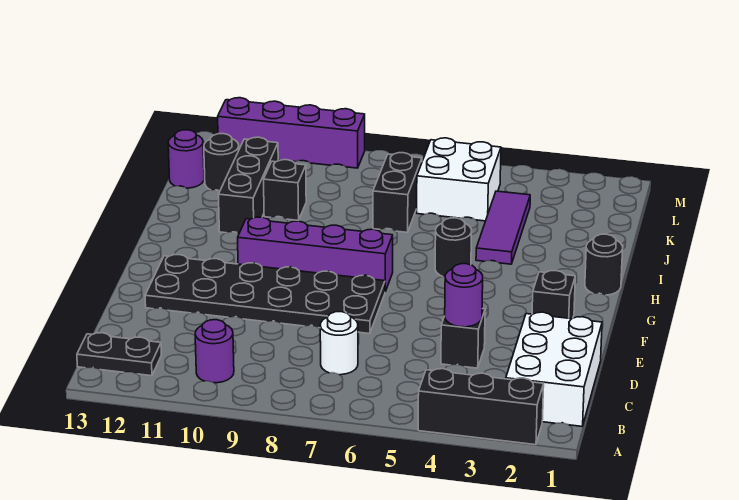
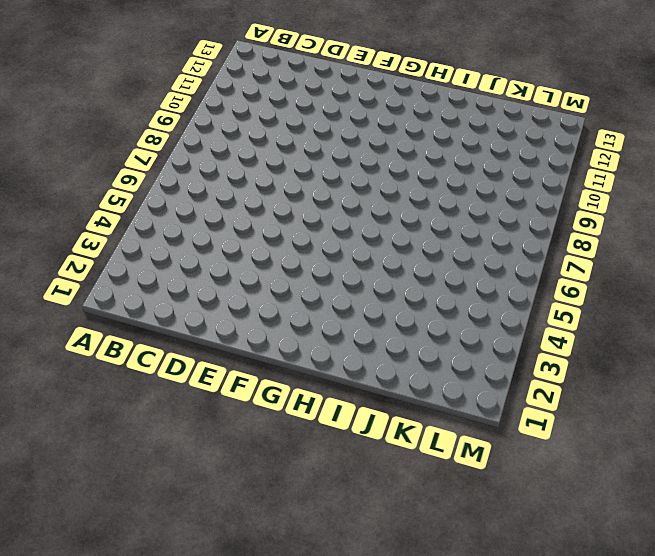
none -> black brick A2:A4 level 1
none -> white brick B1:D2 level 1
none -> purple round brick B10 level 1

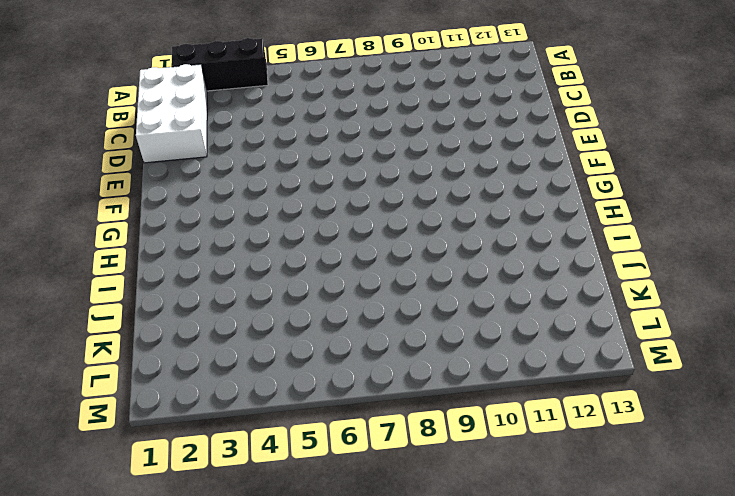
none -> purple round brick B10 level 1
none -> black plate B12:B13 level 1
none -> white round brick C7 level 1

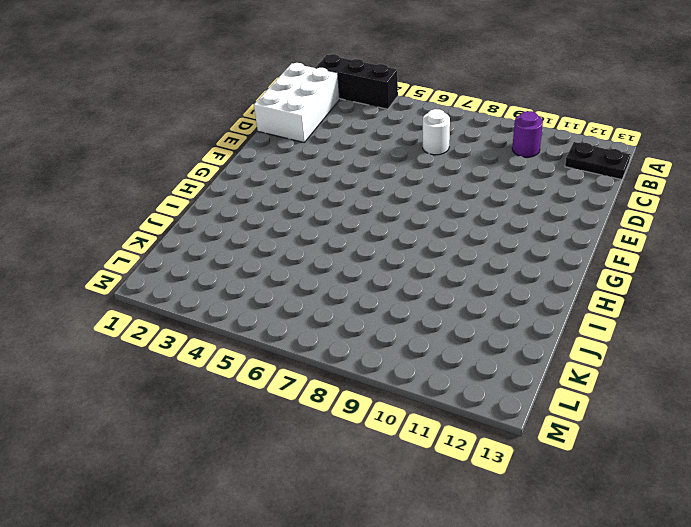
none -> black brick D4 level 1
none -> black plate E7:F12 level 1
none -> black brick F2 level 1

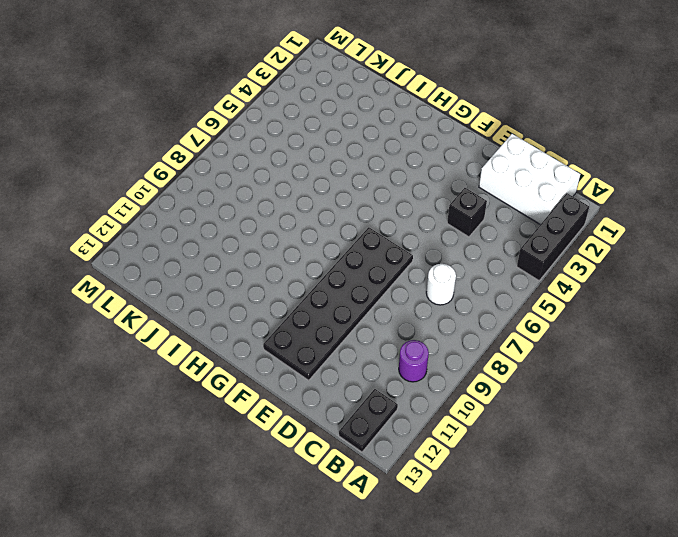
none -> black brick F2 level 1
none -> purple brick G7:G10 level 1
none -> black round brick H1 level 1

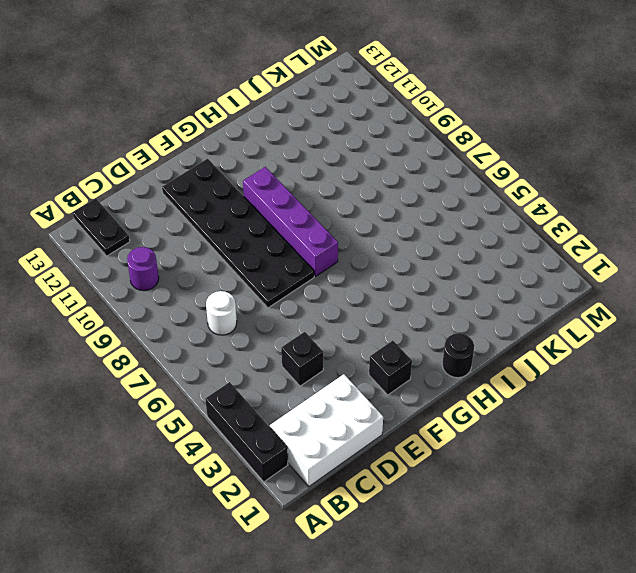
none -> black round brick H5 level 1
none -> purple tile I4:K4 level 1
none -> black brick I11:K11 level 1

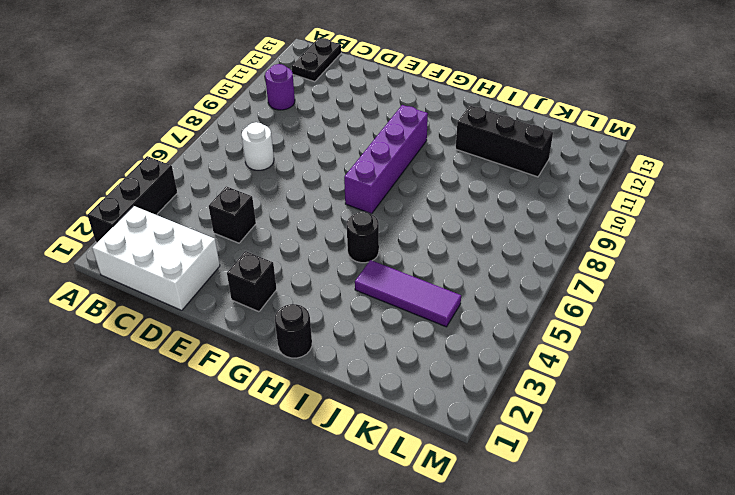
none -> black plate E7:F12 level 1
none -> black brick J7:K7 level 1
none -> black brick J10 level 1

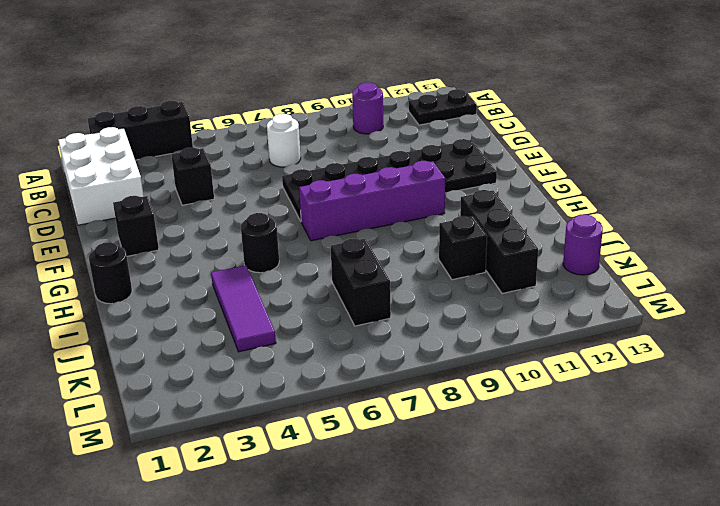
none -> white brick K5:L6 level 1
none -> black round brick K12 level 1
none -> purple brick M9:M12 level 1

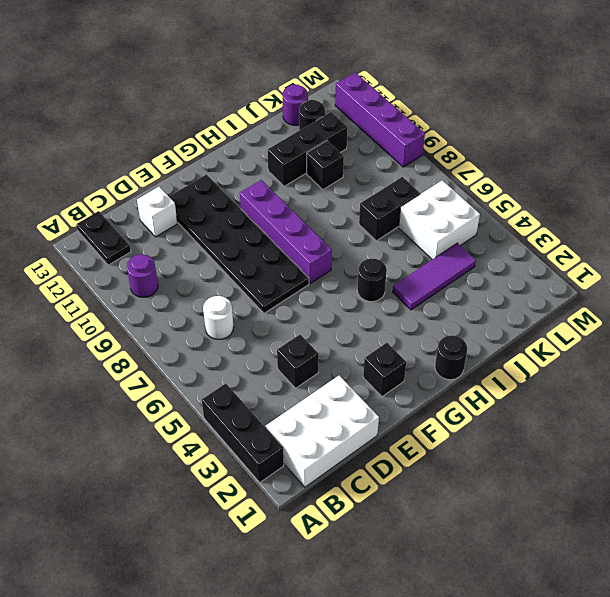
white brick D12 level 1 -> none
none -> purple round brick D4 level 2

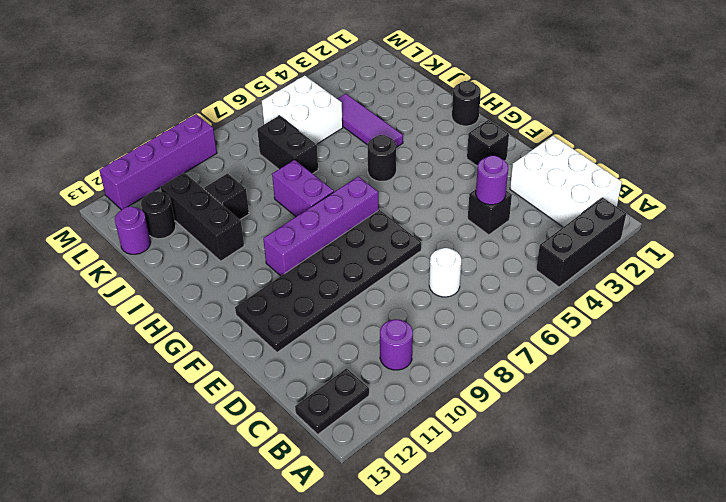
purple brick H8:I8 level 1 -> none

